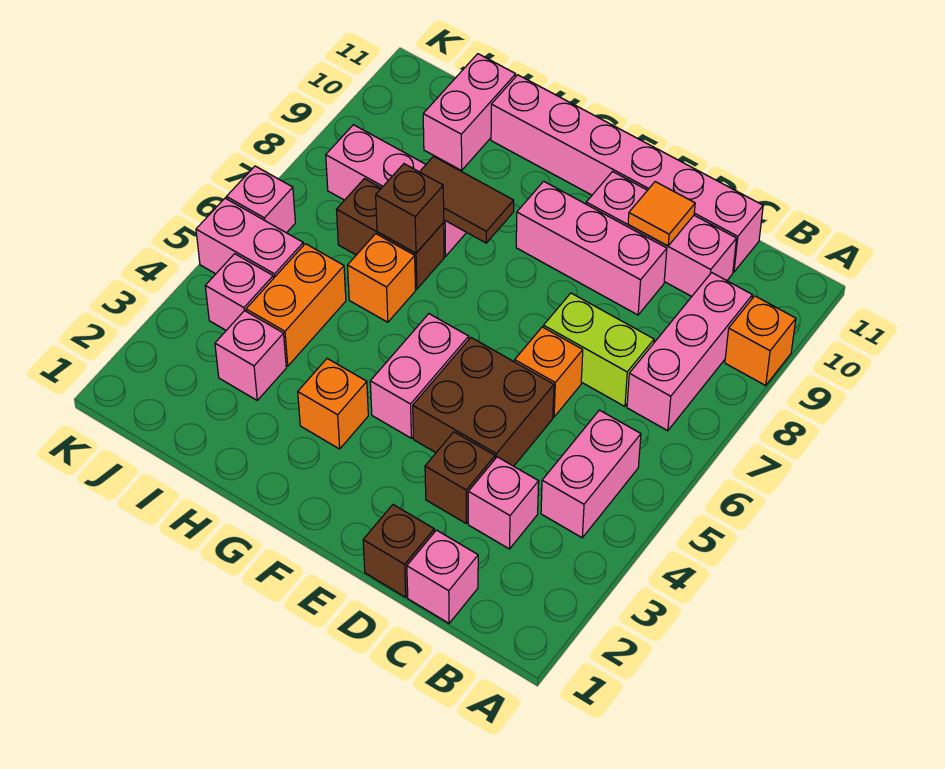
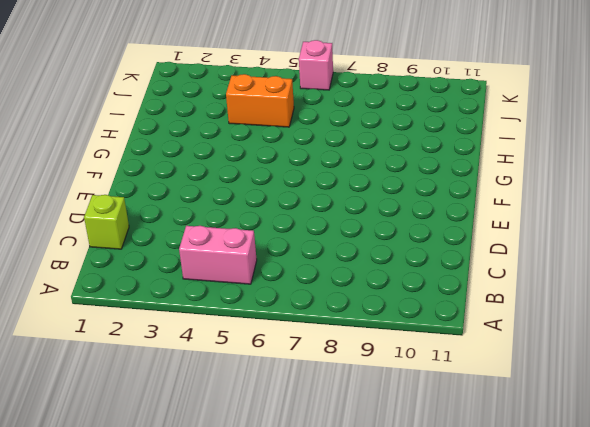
lime brick C1 level 1 -> pink brick C1 level 1
none -> orange brick A9 level 1
none -> pink brick B7:B9 level 1
none -> pink brick C3 level 1

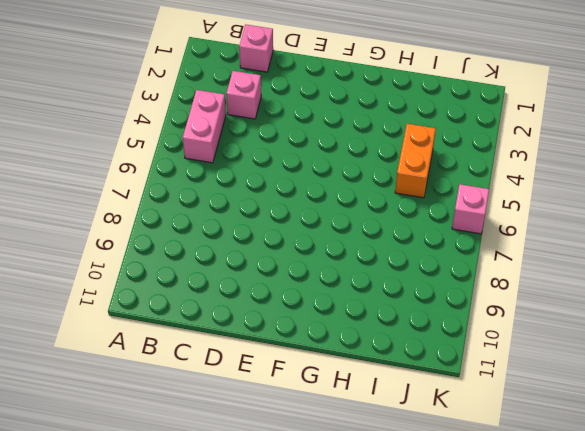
none -> orange brick A9 level 1
none -> pink brick B7:B9 level 1
none -> lime brick C7:D7 level 1

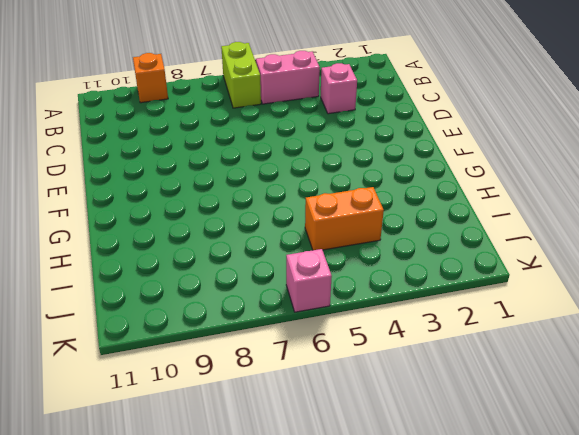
lime brick A6:B6 level 1 -> lime brick C7:D7 level 1
none -> pink brick B7:B9 level 1
none -> pink brick C1 level 1
none -> pink brick C10:E10 level 1

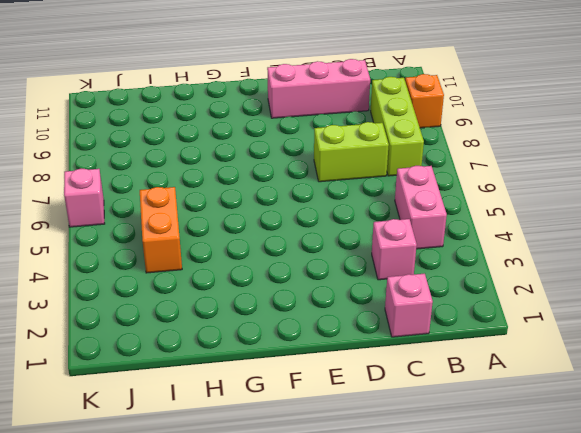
lime brick B7:B9 level 1 -> pink brick B7:B9 level 1
none -> pink brick C11:H11 level 1
none -> brown brick D1 level 1
none -> brown brick D3 level 1

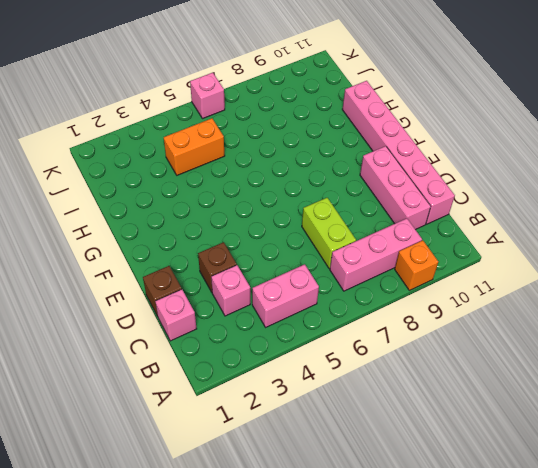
none -> brown brick D4:E5 level 1
none -> orange brick D6 level 1
none -> pink brick D9:F9 level 1

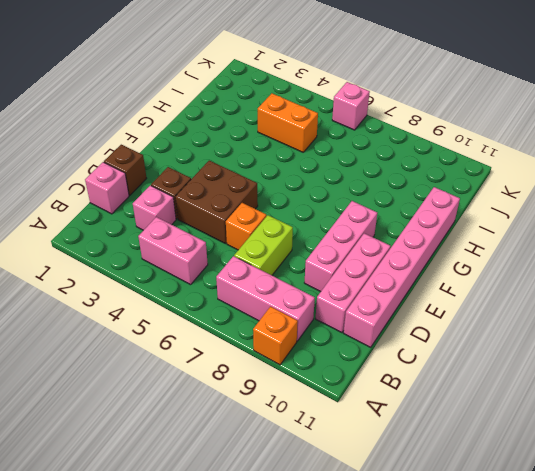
none -> pink brick F4:F5 level 1
none -> orange brick G3 level 1
none -> orange brick H6 level 1

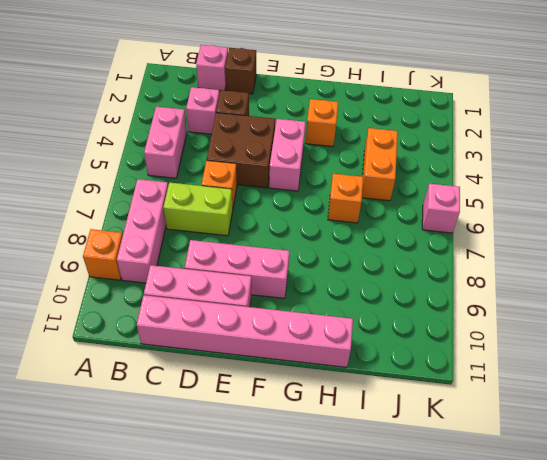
none -> brown brick H7:I7 level 1
none -> pink brick H8:J8 level 1
none -> pink brick I3 level 1

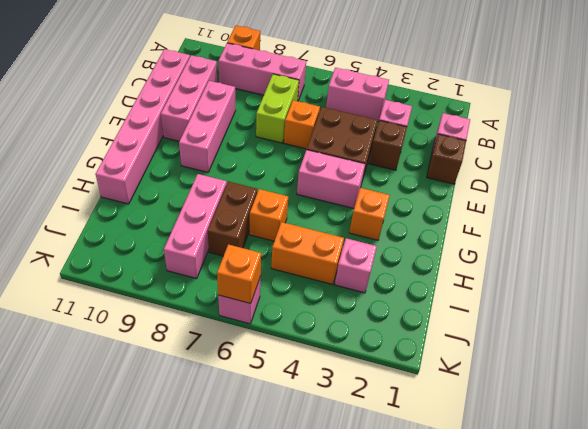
orange brick K6 level 2 -> none
none -> pink brick I10:I11 level 1
none -> pink brick J4 level 1
none -> pink brick J5:K5 level 1

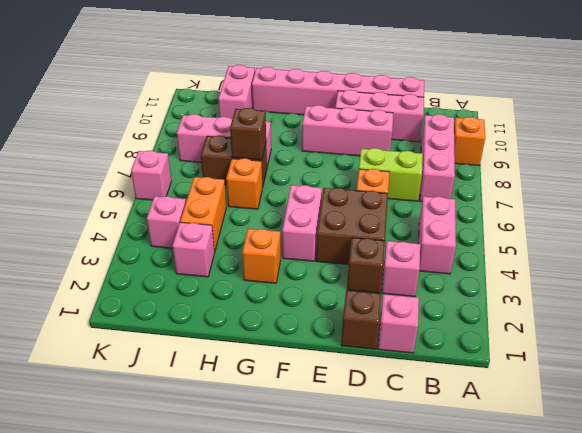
none -> pink brick J5:K5 level 1
none -> orange tile D10 level 2
none -> brown tile G8:H8 level 2

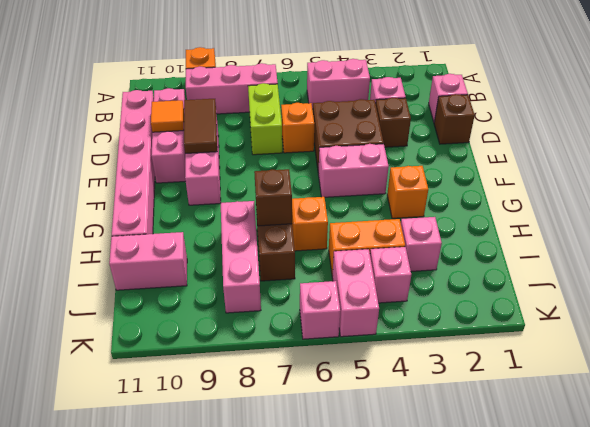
brown tile D9:E9 level 2 -> brown tile G8:H8 level 2

